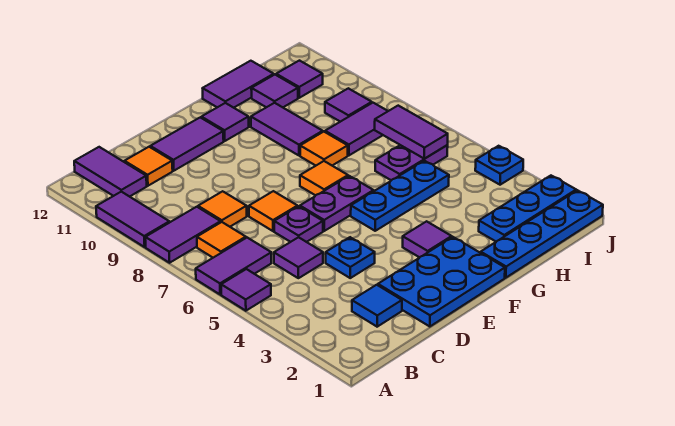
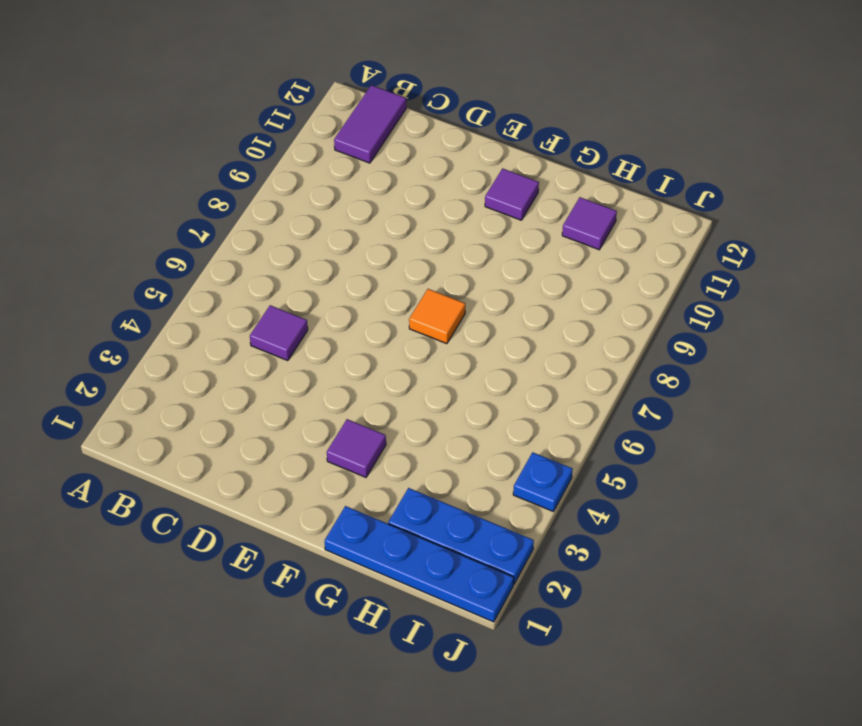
none -> purple tile A5 level 1
none -> purple tile A6:B6 level 1
none -> purple tile A8:B8 level 1
none -> purple tile A9:A10 level 1

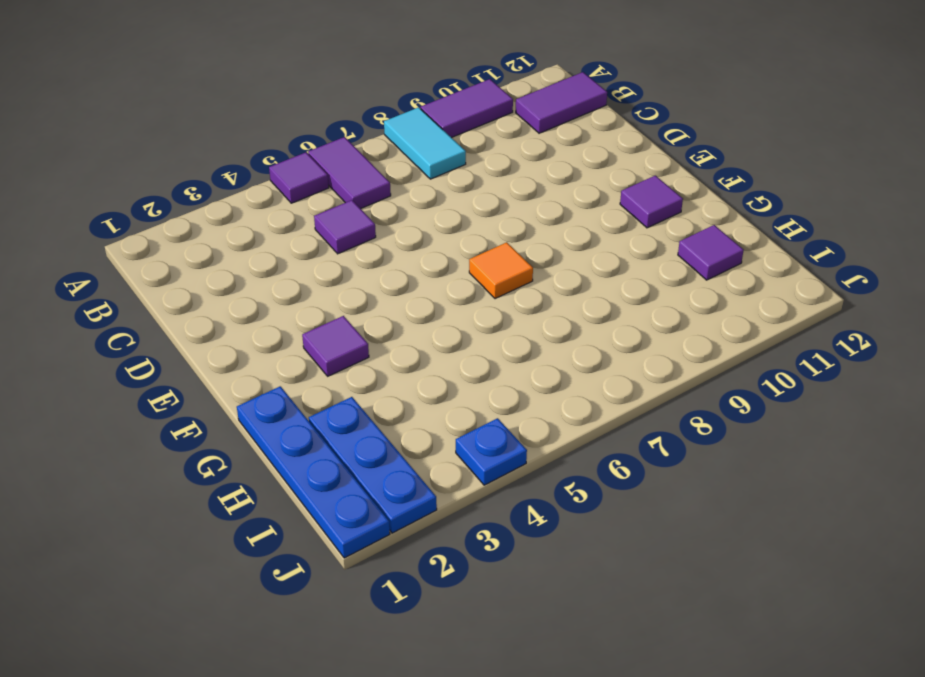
cyan tile A8:B8 level 1 -> purple tile A8:B8 level 1
none -> orange tile B7 level 1
none -> blue tile C2 level 1
none -> orange tile C8 level 1
none -> orange tile C11 level 1

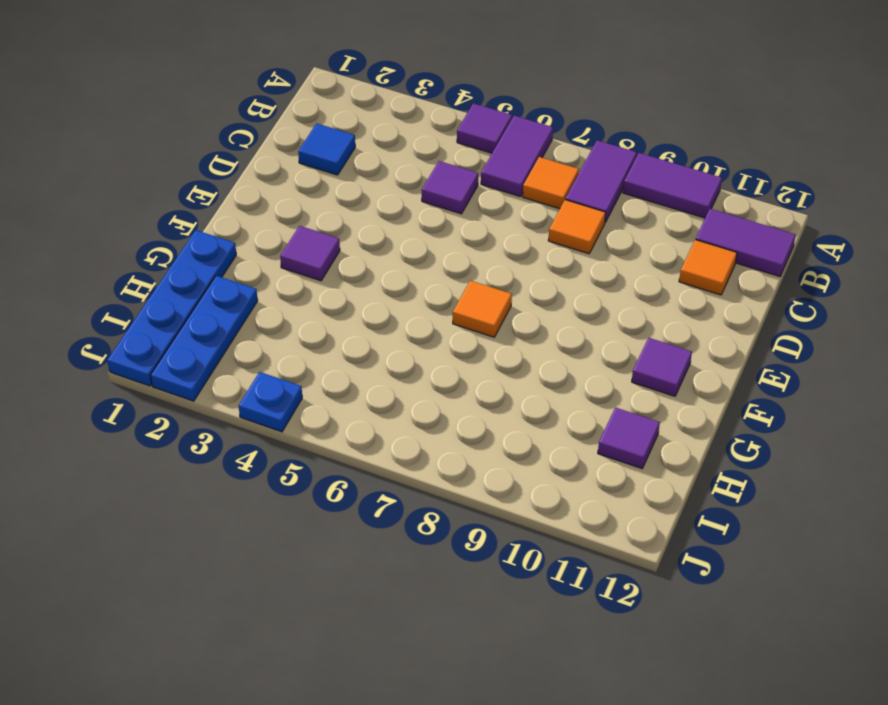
none -> blue plate D1:F2 level 1
none -> blue plate D4 level 1
none -> purple plate D6 level 1
none -> orange tile D7 level 1

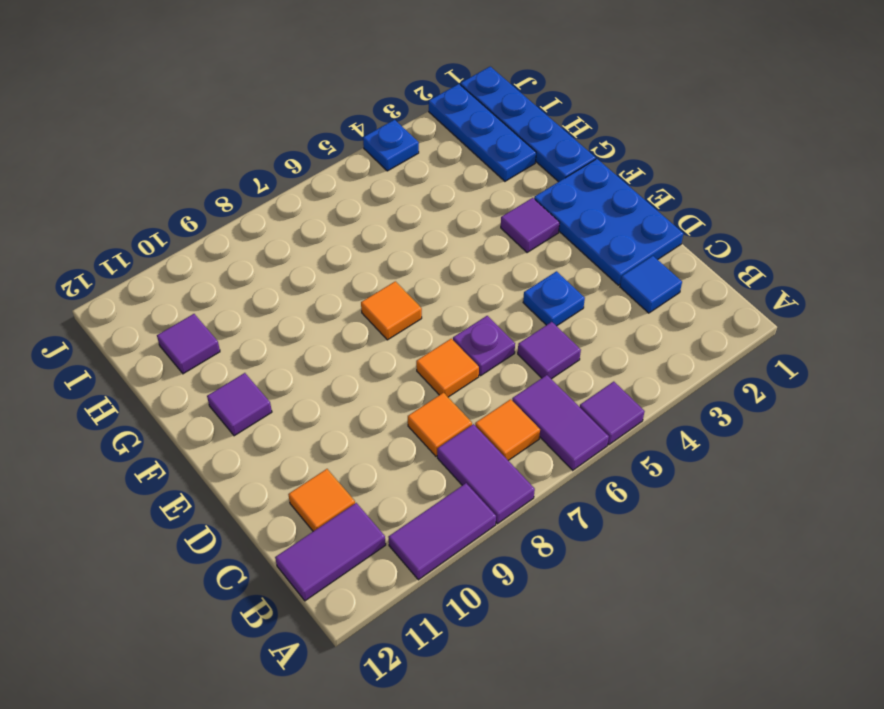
none -> purple tile D11:E11 level 1
none -> purple plate E6:F6 level 1
none -> blue plate F5:H5 level 1
none -> orange tile G8 level 1

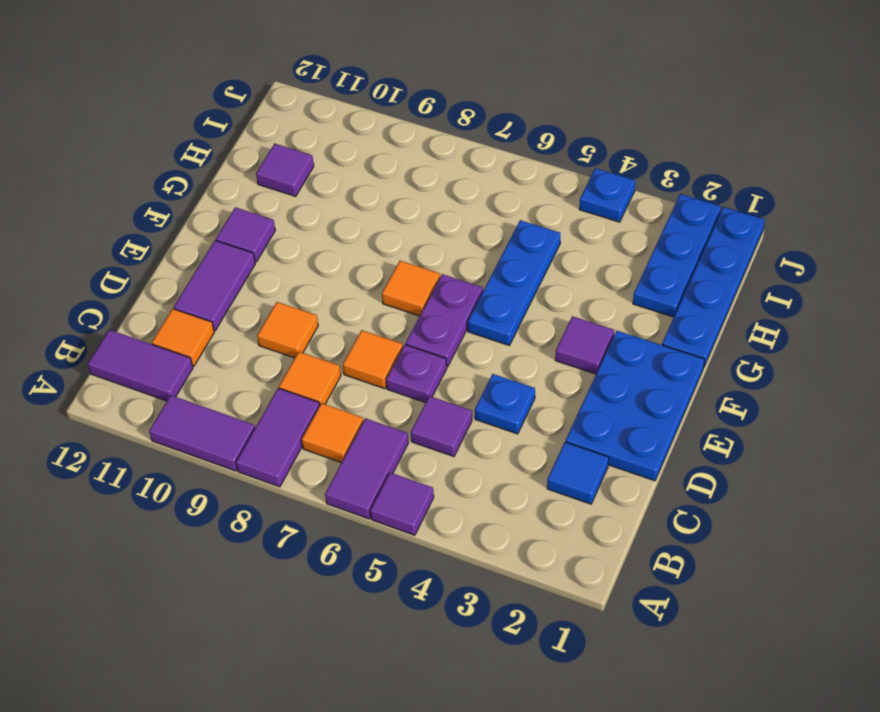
orange tile D9 level 1 -> orange tile G8 level 1
none -> purple tile G9:G10 level 1
none -> purple tile G12:H12 level 1
none -> purple plate H6:I6 level 1
none -> purple tile H8:I8 level 1

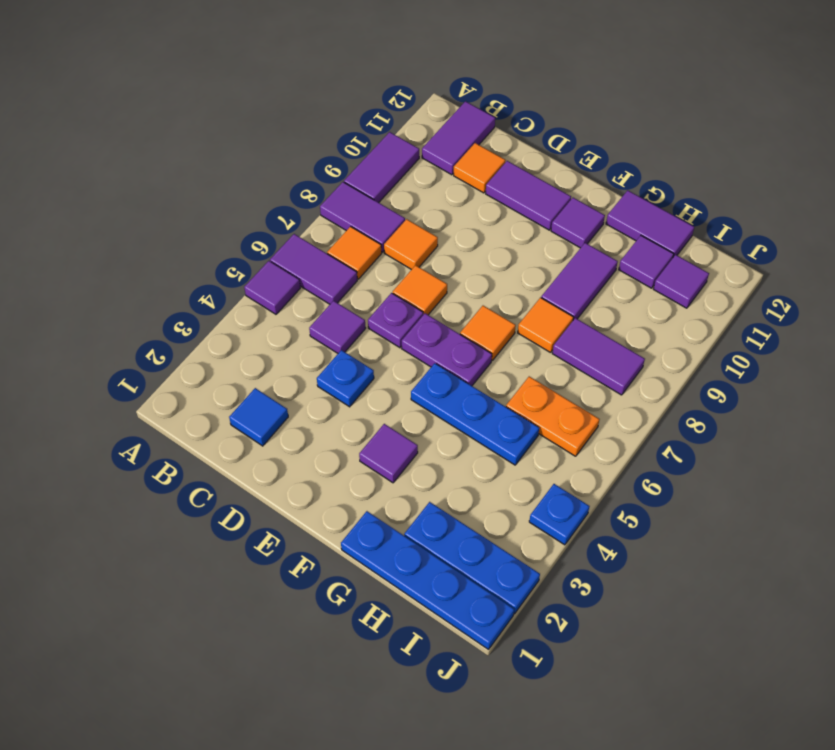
orange plate H6:I6 level 1 -> purple plate H6:I6 level 1
none -> blue plate D1:F2 level 1
none -> purple tile I9 level 1
none -> purple tile I6:I7 level 2

